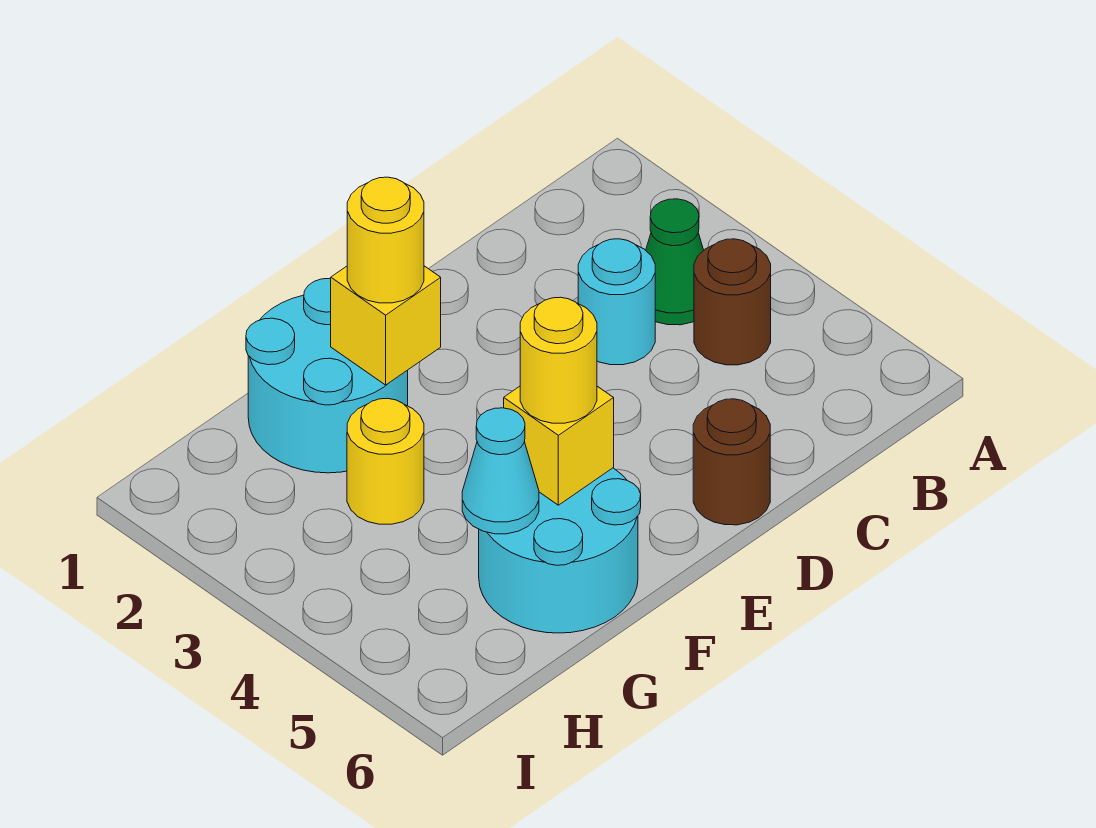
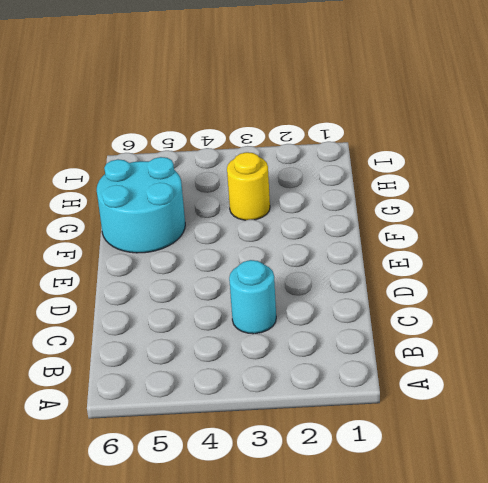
none -> green cone B3 level 1
none -> brown round brick B4 level 1
none -> brown round brick D6 level 1

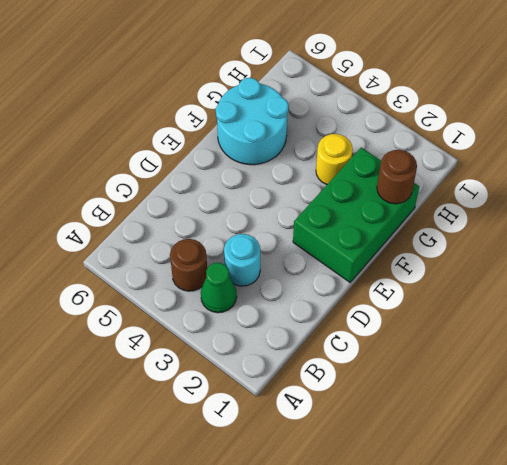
green brick E1:G2 level 1 -> cyan round brick F1:G2 level 1
brown round brick G1 level 2 -> brown round brick D6 level 1
none -> yellow brick F2 level 2
none -> yellow brick F5 level 2
none -> cyan cone G5 level 2

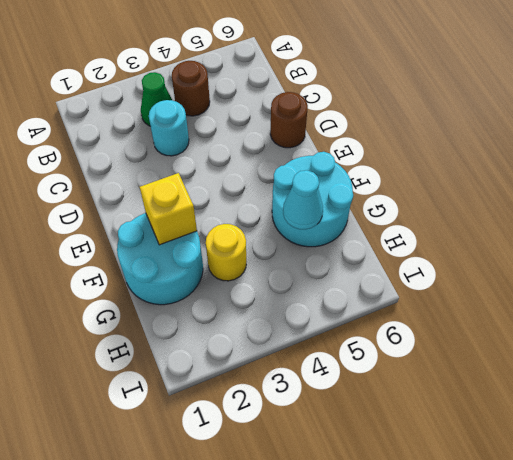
none -> yellow brick F5 level 2
none -> yellow round brick F2 level 3
none -> yellow round brick F5 level 3

